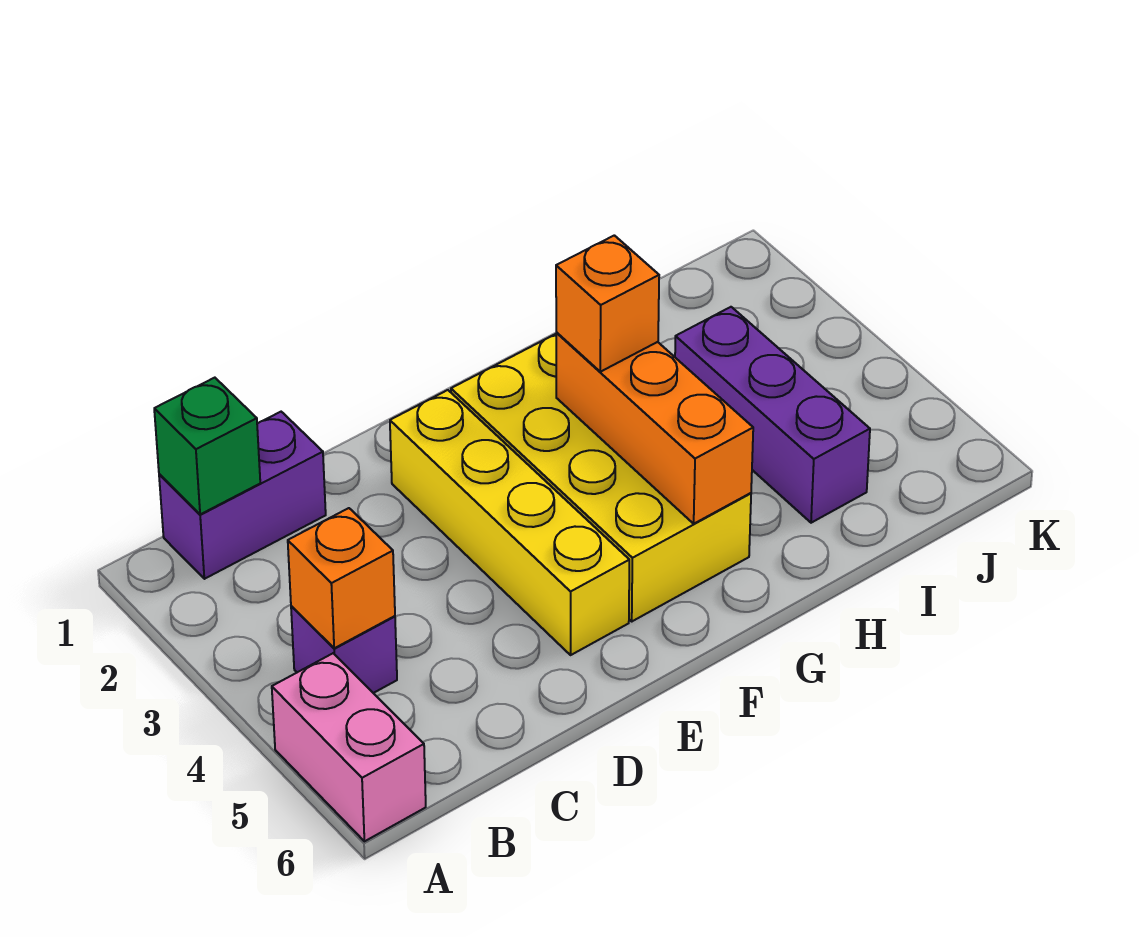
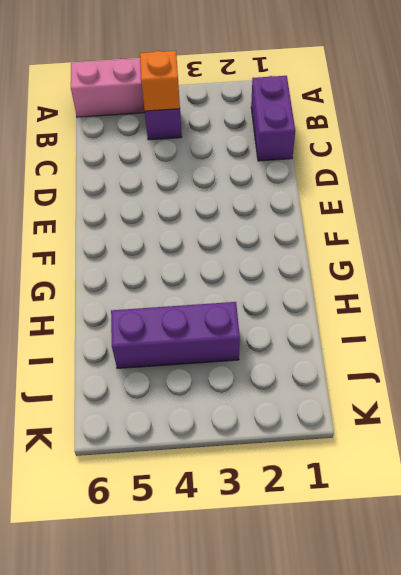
none -> yellow brick E2:E5 level 1
none -> yellow brick F2:G5 level 1

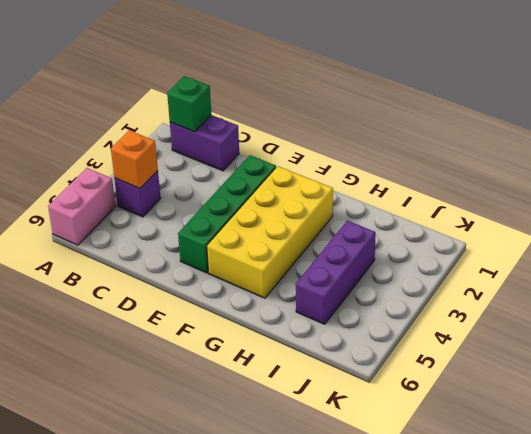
green brick E2:E5 level 1 -> yellow brick E2:E5 level 1
none -> orange brick G3:G5 level 2
none -> orange brick G3 level 3

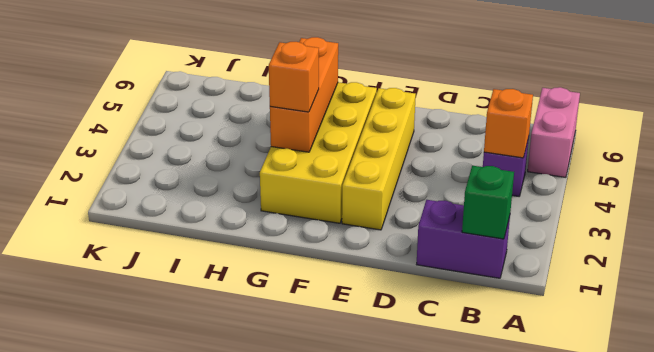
none -> purple brick I3:I5 level 1

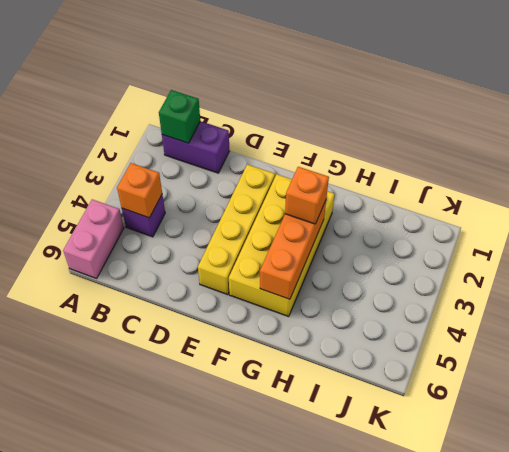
none -> purple brick I3:I5 level 1

